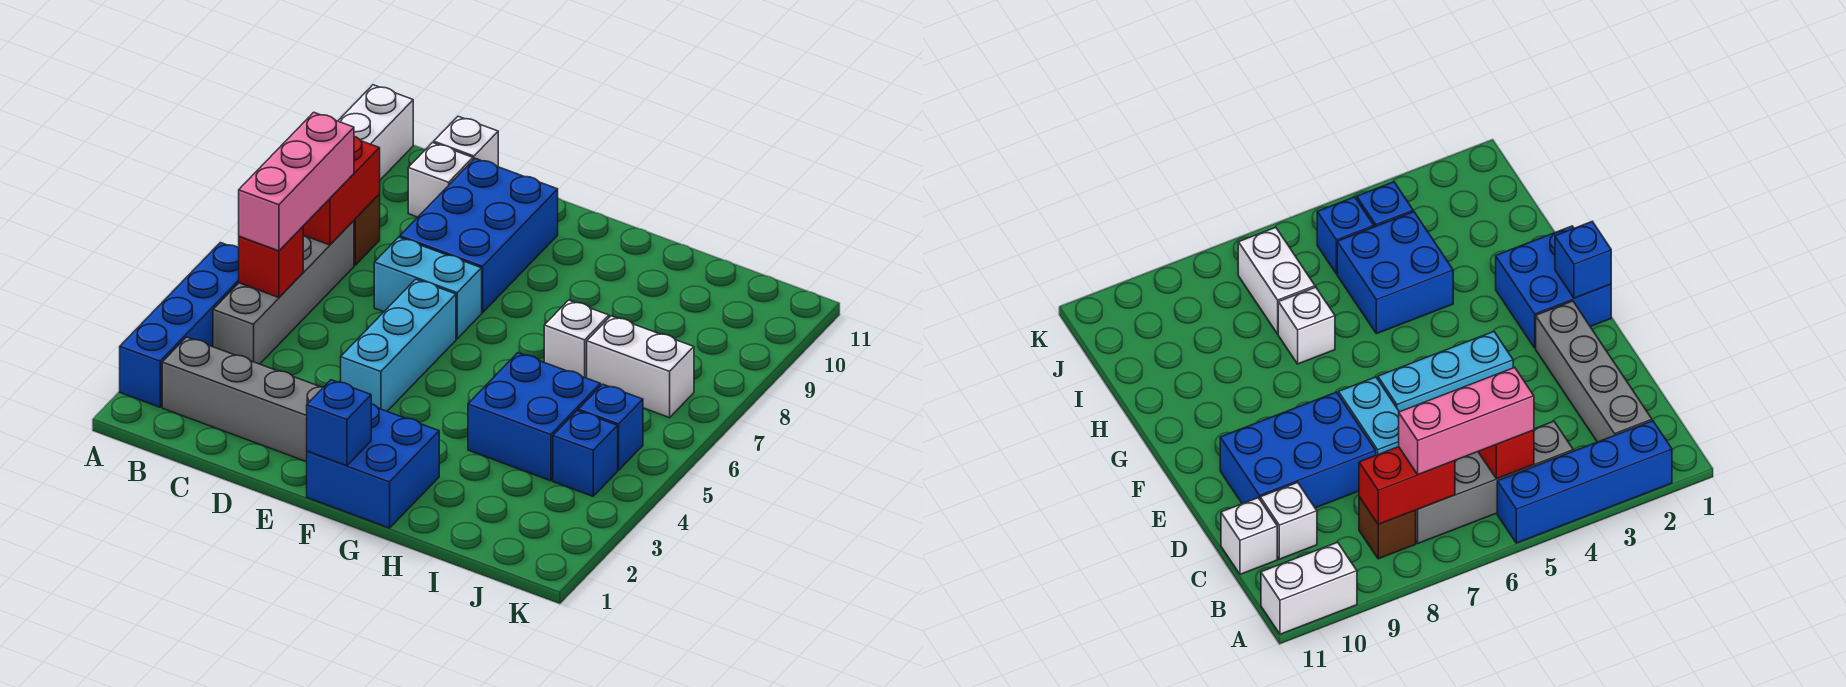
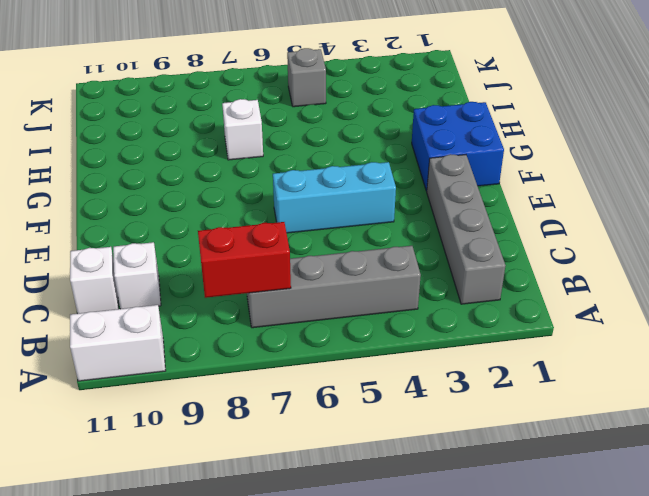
grey brick J5 level 1 -> blue brick J5 level 1
none -> blue brick A2:A5 level 1
none -> brown brick B8 level 1
none -> cyan brick D7:E7 level 1

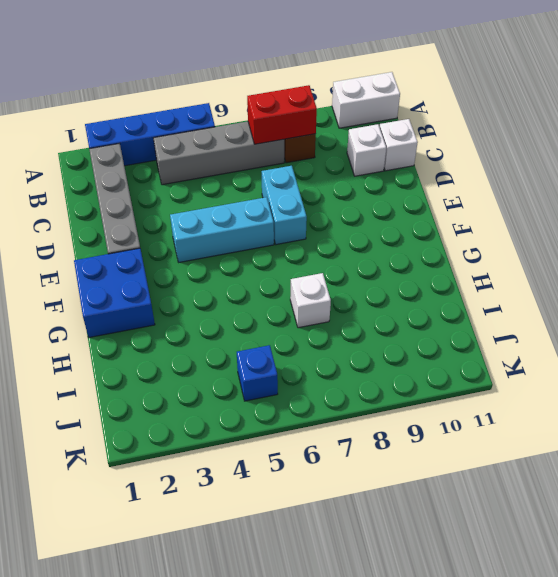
none -> blue brick D8:E10 level 1
none -> blue brick H4:I5 level 1
none -> white brick I7:J7 level 1

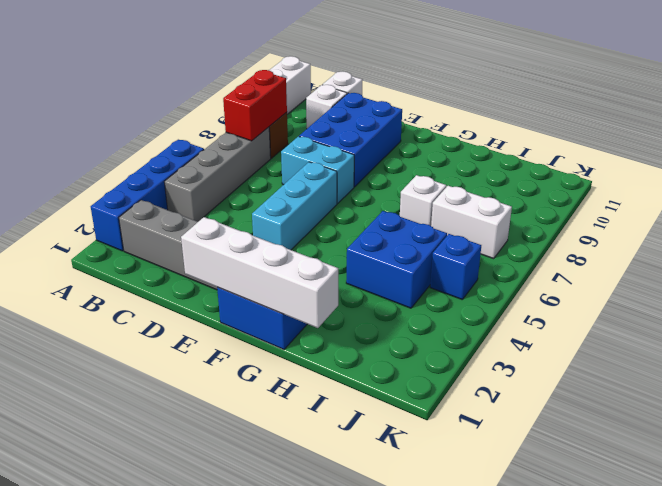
white brick E1:H1 level 2 -> blue brick F1 level 2
none -> blue brick J4 level 1
none -> red brick B5 level 2
none -> pink brick B5:B7 level 3

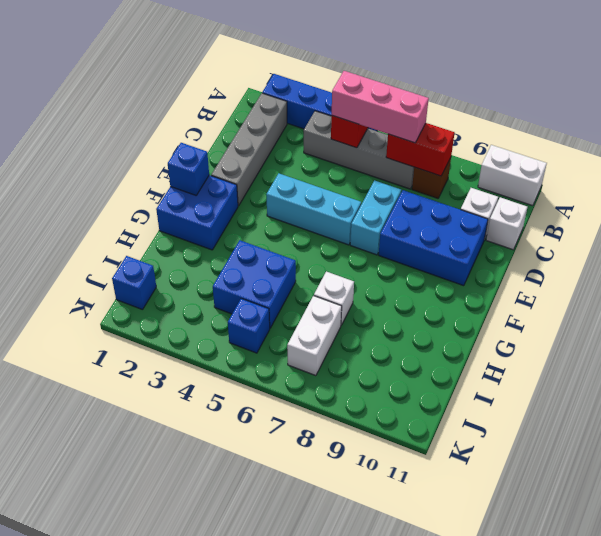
blue brick J1 level 1 -> blue brick J4 level 1

